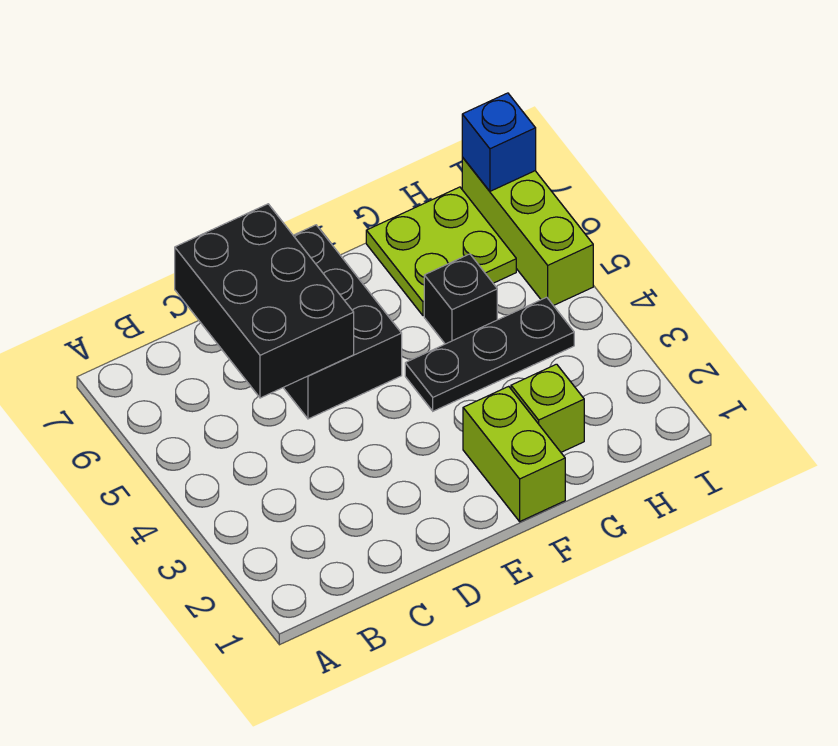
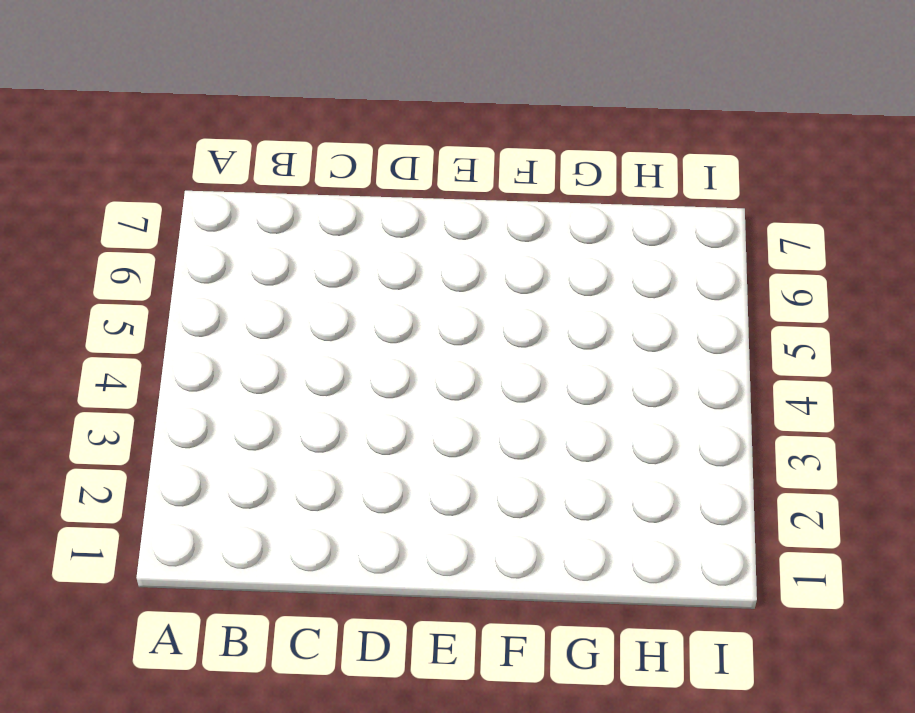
none -> black brick D5:E7 level 1
none -> lime brick F1:F2 level 1

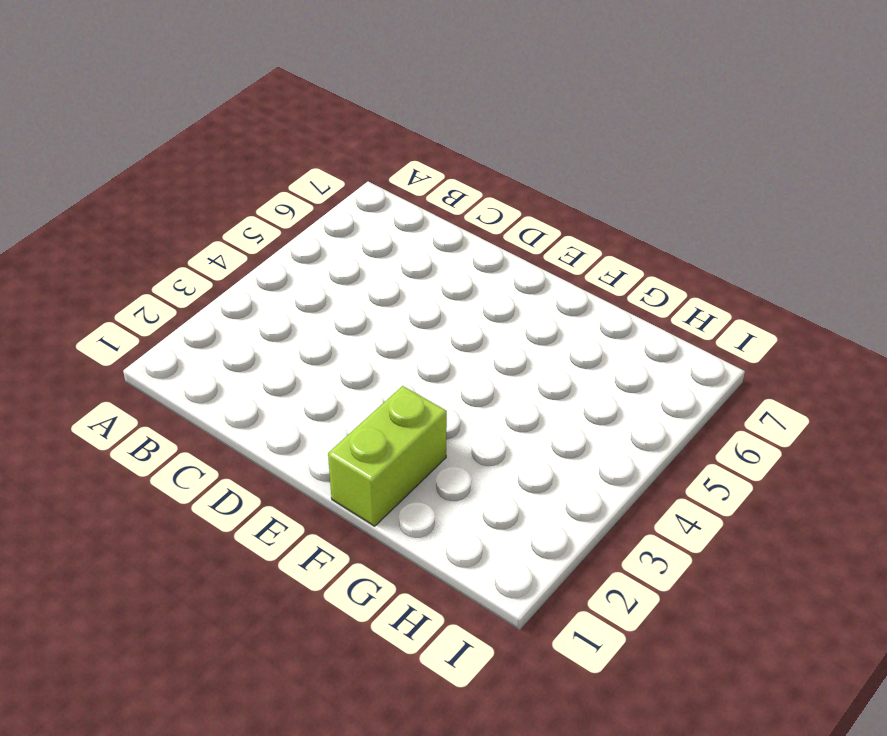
none -> black brick D5:E7 level 1
none -> black plate F4:H4 level 1

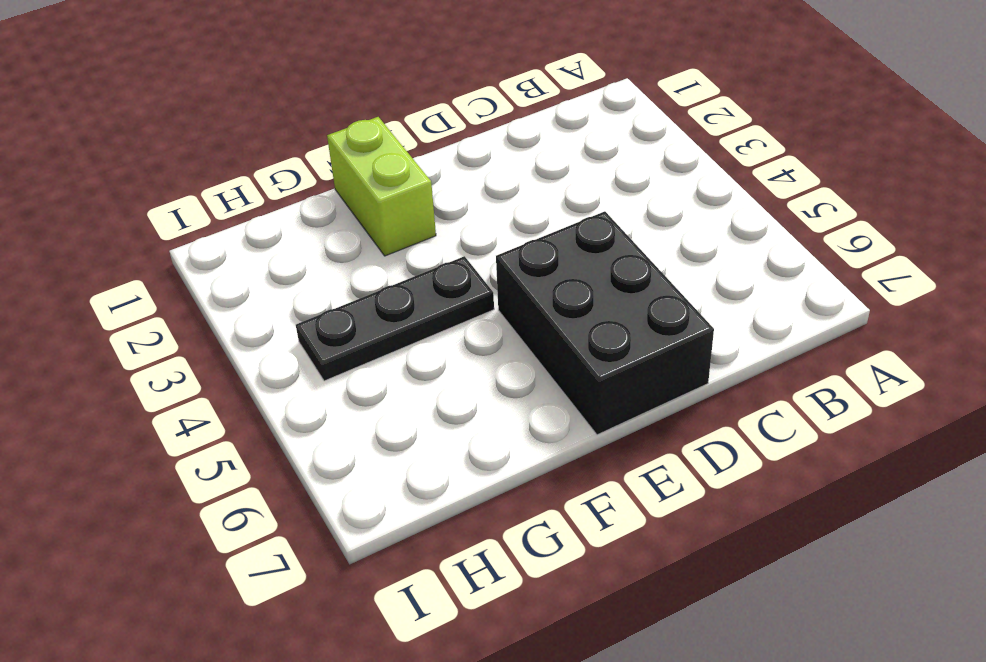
none -> lime brick G2 level 1
none -> black brick G5 level 1

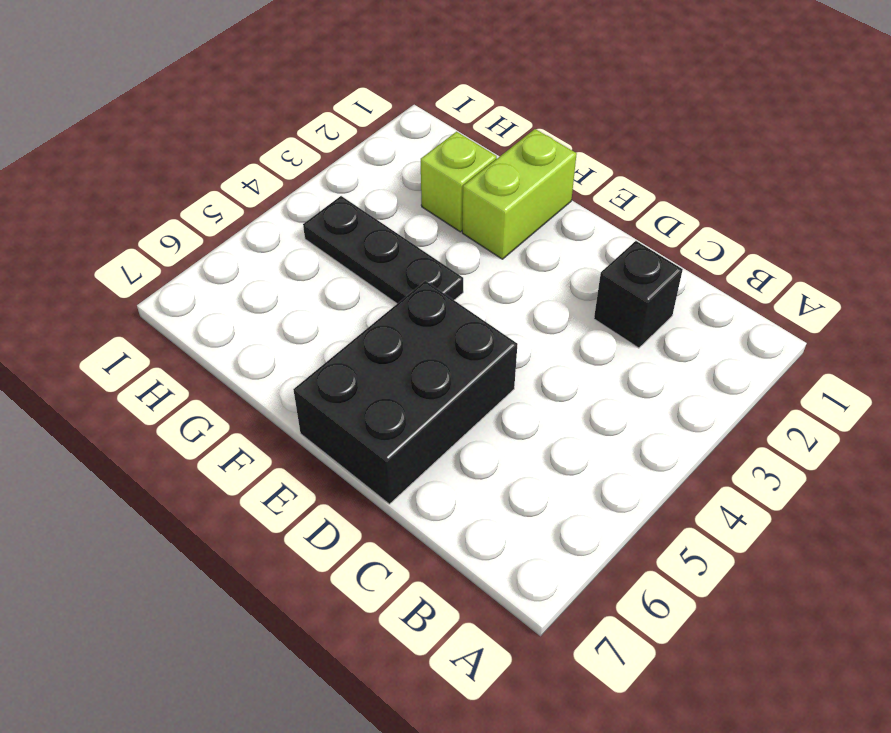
black brick C2 level 1 -> black brick G5 level 1
none -> lime plate G6:H7 level 1
none -> lime brick I5:I7 level 1

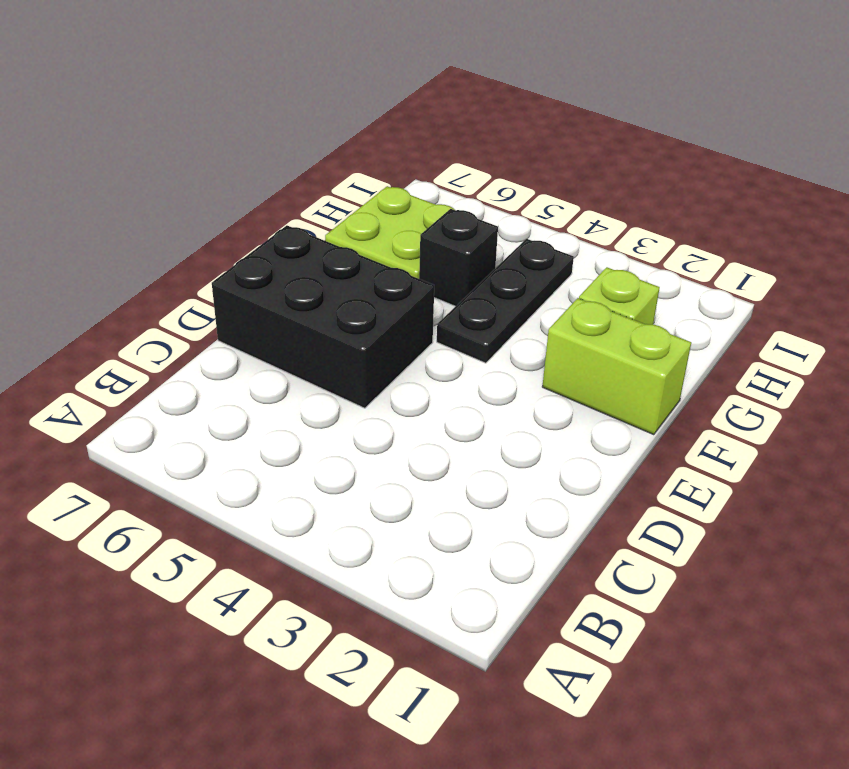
none -> lime brick I5:I7 level 1
none -> black brick C5:D7 level 2

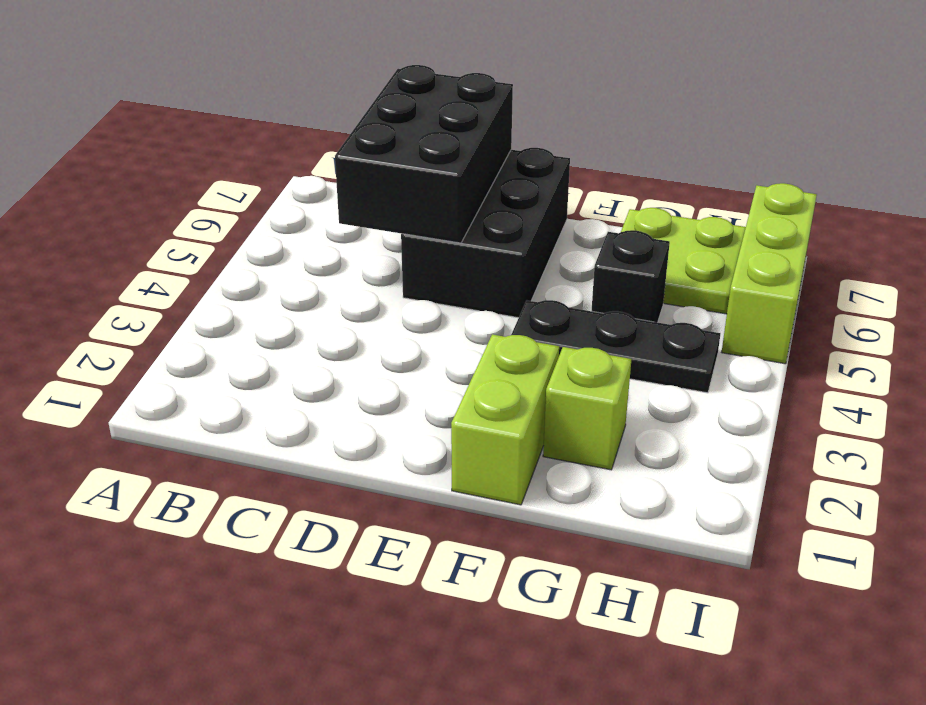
none -> blue brick I7 level 2

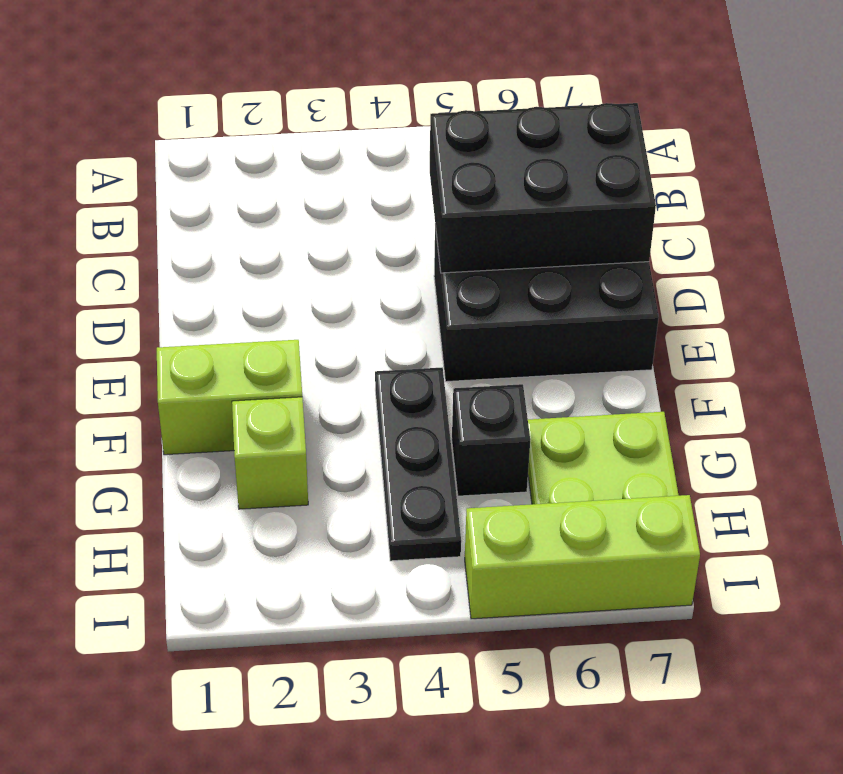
none -> blue brick I7 level 2

